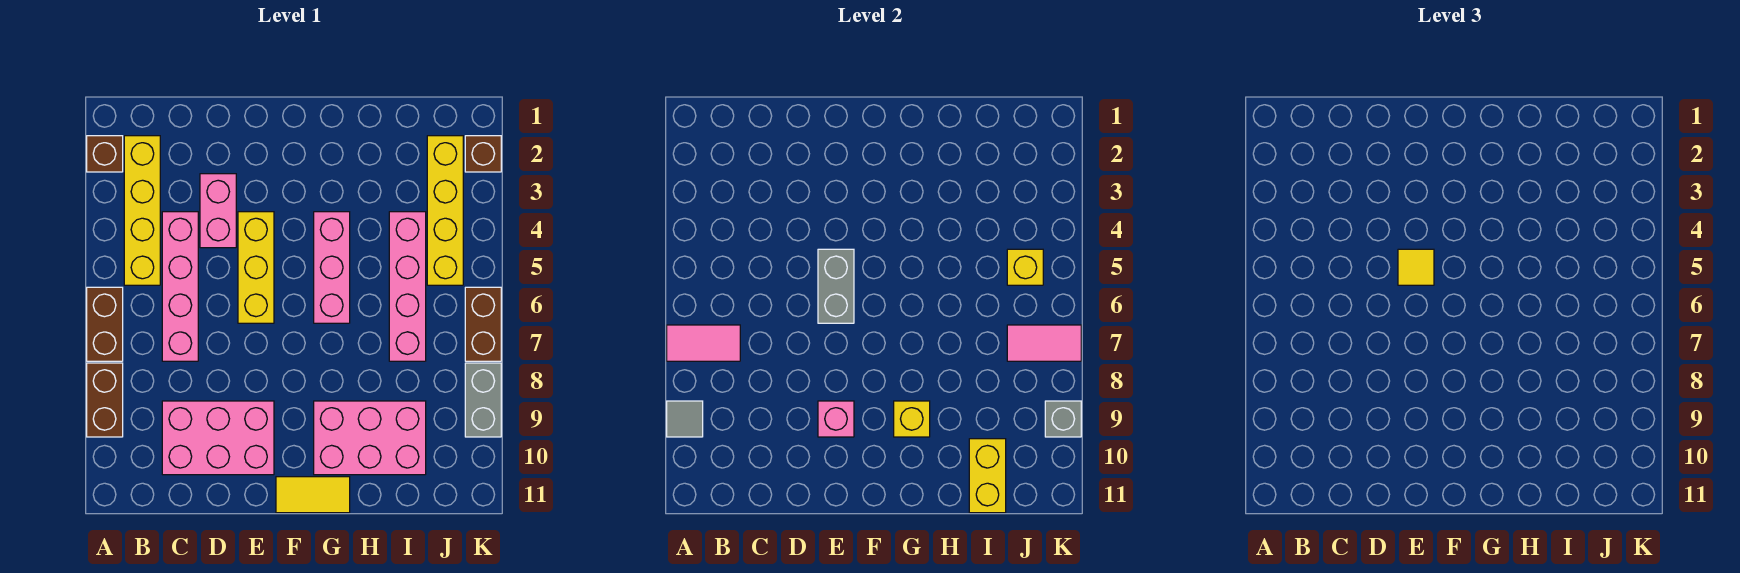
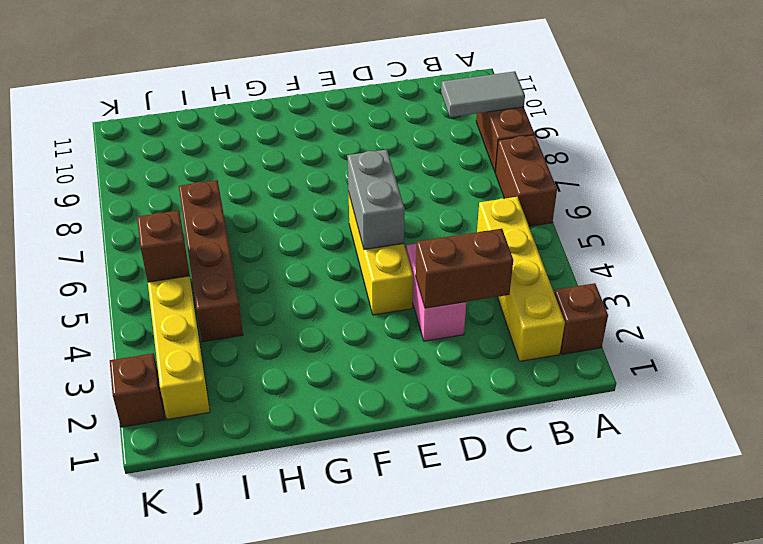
grey tile A9:B9 level 2 -> grey tile A9 level 2
brown brick C3:D3 level 2 -> brown brick K6:K7 level 1
brown brick I4:I7 level 1 -> pink brick I4:I7 level 1
brown brick J5 level 2 -> yellow brick J5 level 2
none -> pink brick C4:C7 level 1
none -> pink brick C9:E10 level 1
none -> yellow tile F11:G11 level 1

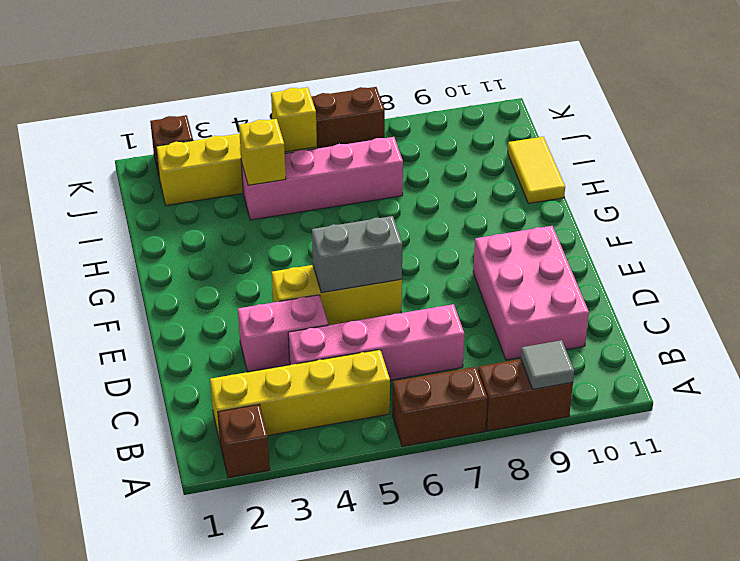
yellow tile H11:I11 level 1 -> yellow tile F11:G11 level 1
yellow brick I4 level 2 -> yellow brick G9 level 2
none -> pink brick G4:G6 level 1
none -> pink brick G9:I10 level 1
none -> grey brick K8:K9 level 1

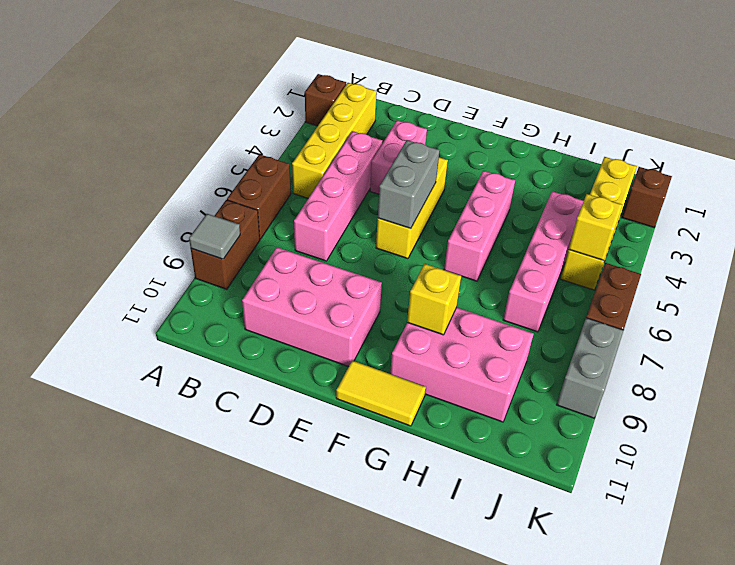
none -> pink tile A7:B7 level 2
none -> pink brick E9 level 2
none -> yellow brick I10:I11 level 2

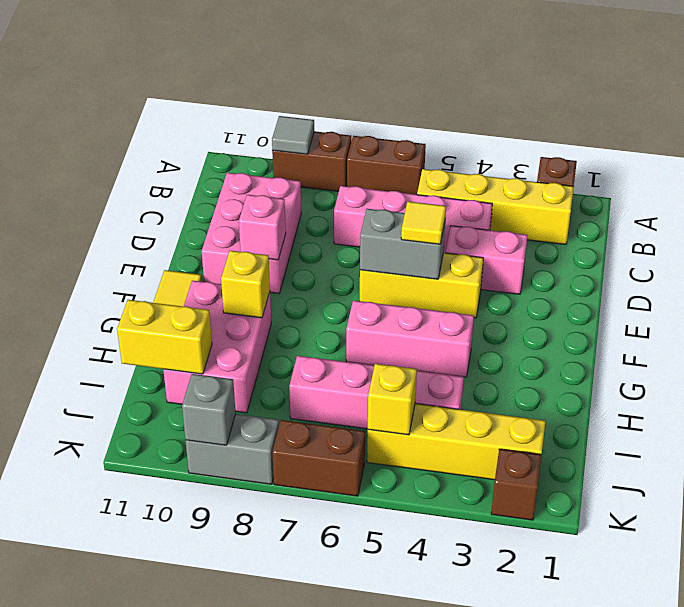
none -> pink tile A7:B7 level 2
none -> pink tile J7:K7 level 2

